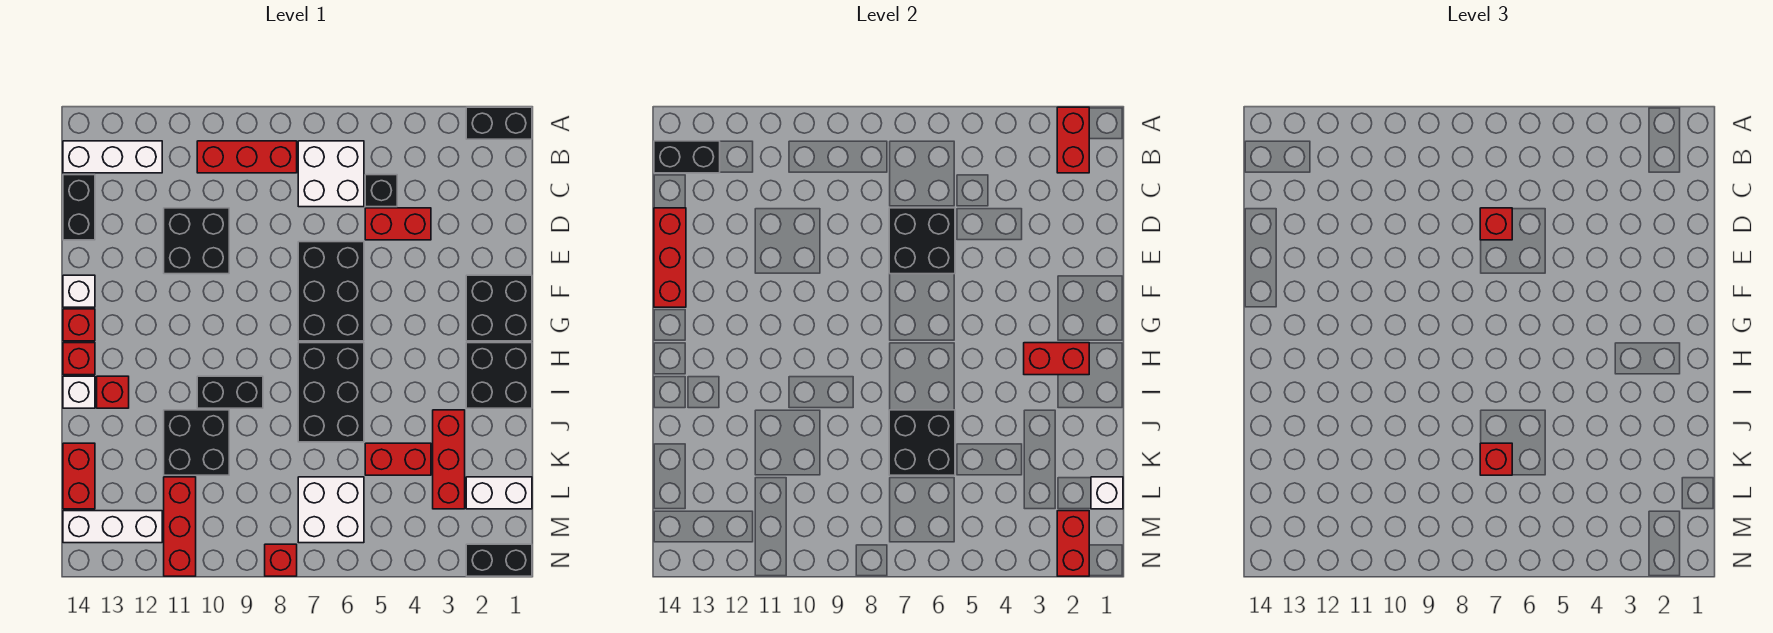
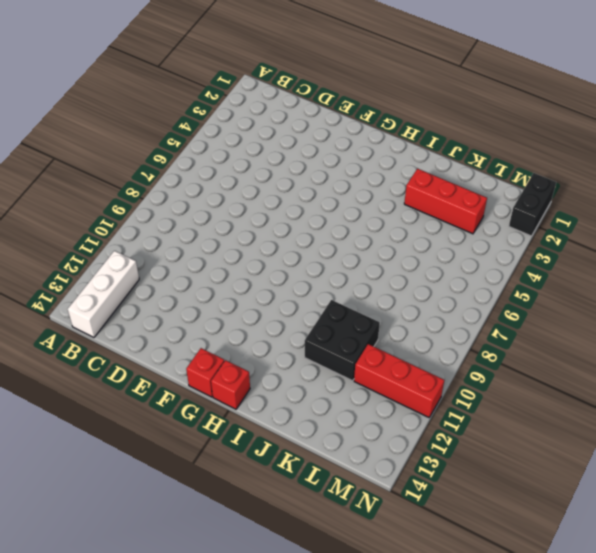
none -> black brick A1:A2 level 1
none -> white brick B6:C7 level 1
none -> red brick B8:B10 level 1
none -> black brick C5 level 1

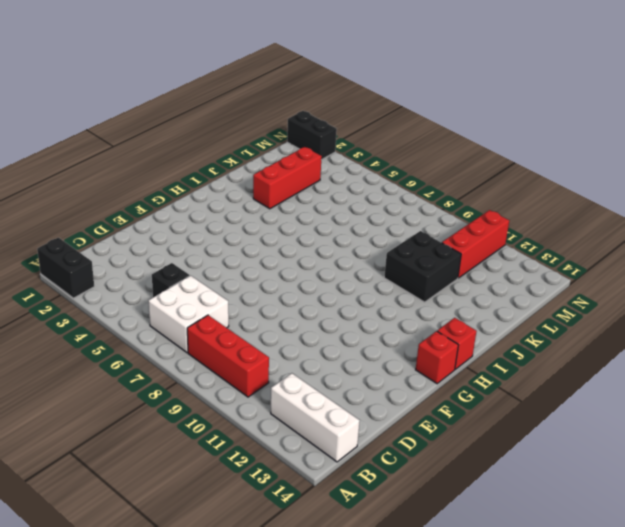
none -> black brick C14:D14 level 1
none -> red brick D4:D5 level 1
none -> black brick D10:E11 level 1
none -> black brick E6:G7 level 1

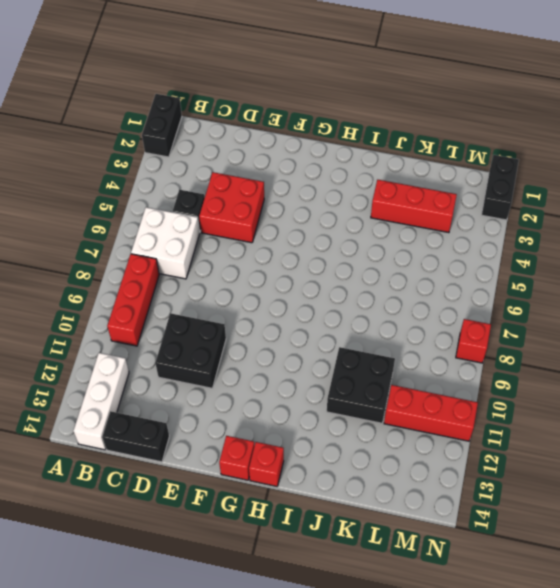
red brick D4:E5 level 1 -> red brick D4:D5 level 1
none -> black brick E6:G7 level 1
none -> black brick F1:G2 level 1
none -> white brick F14 level 1
none -> black brick H1:I2 level 1

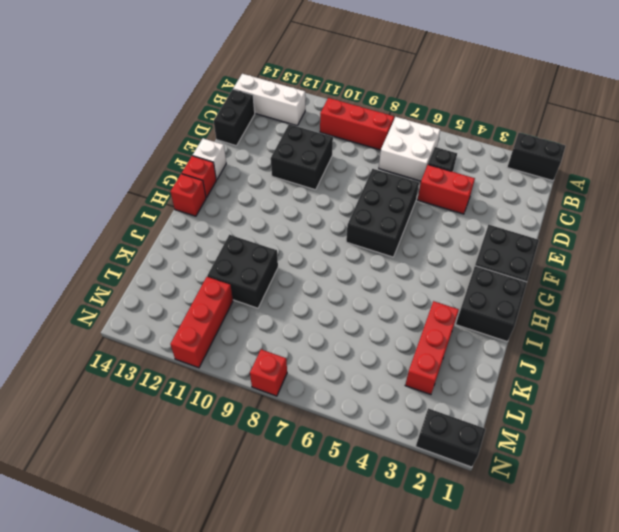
none -> black brick H6:J7 level 1
none -> black brick I9:I10 level 1
none -> red brick I13 level 1
none -> white brick I14 level 1

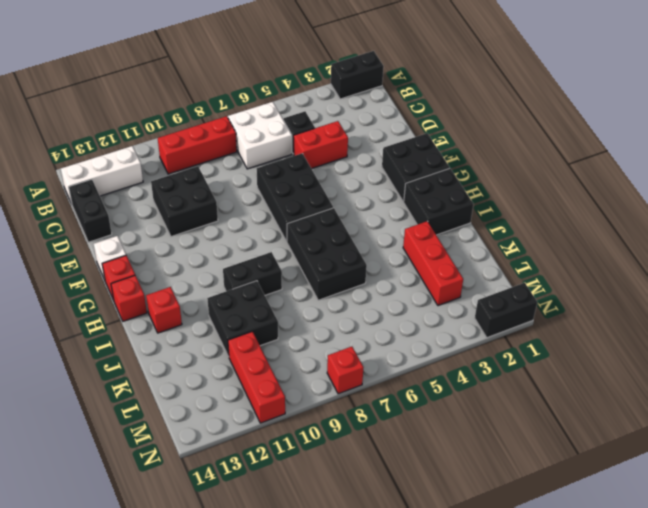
none -> white brick I14 level 1
none -> red brick K4:K5 level 1
none -> red brick K14:L14 level 1
none -> white brick L1:L2 level 1

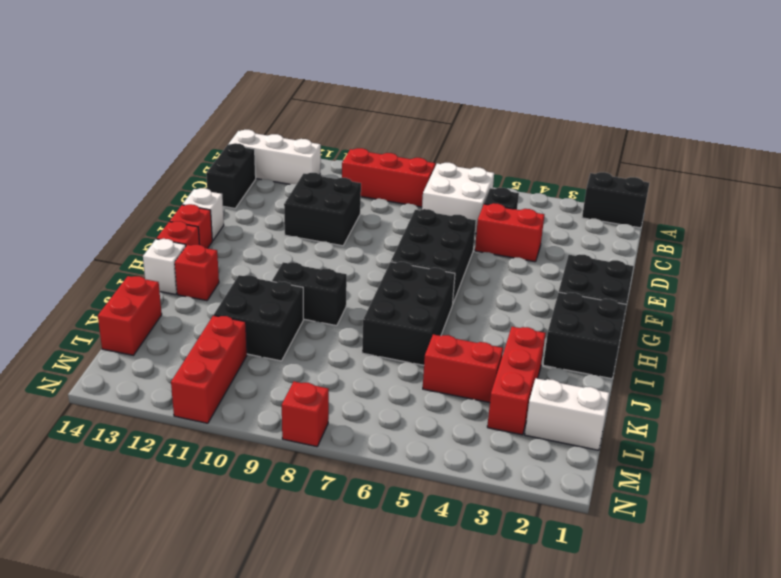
none -> white brick L6:M7 level 1
none -> white brick M12:M14 level 1
none -> black brick N1:N2 level 1
none -> red brick A2:B2 level 2

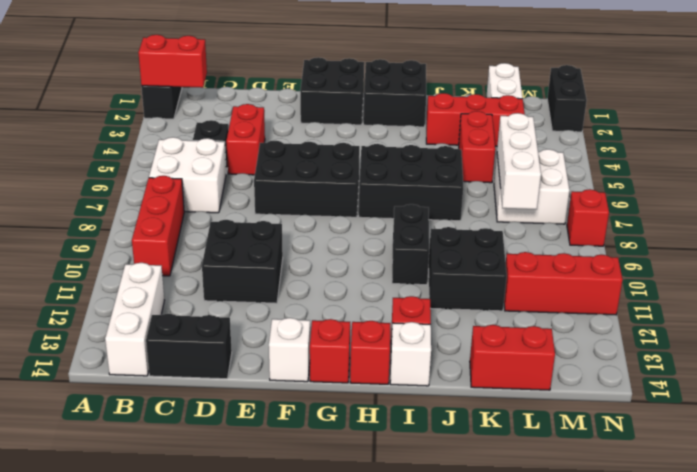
white brick L6:L8 level 2 -> white brick M12:M14 level 1
none -> black brick B13:B14 level 2
none -> black brick D6:E7 level 2
none -> red brick D14:F14 level 2
none -> red brick H2:H3 level 2

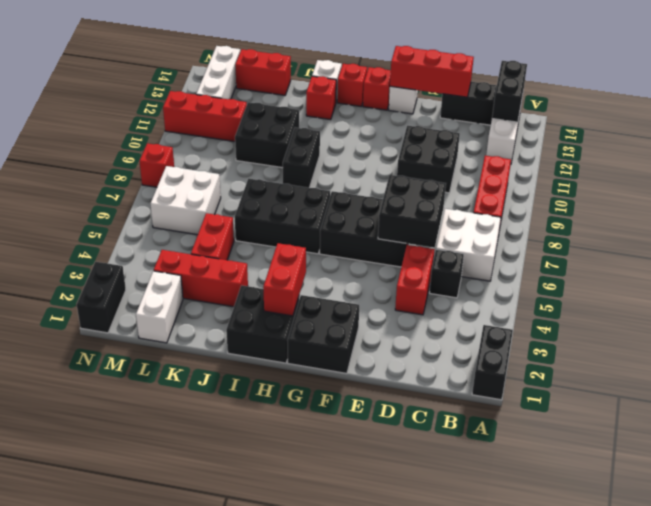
none -> red brick A2:B2 level 2
none -> black brick J6:K7 level 2
none -> white brick L1 level 2
none -> red brick M2:N2 level 2

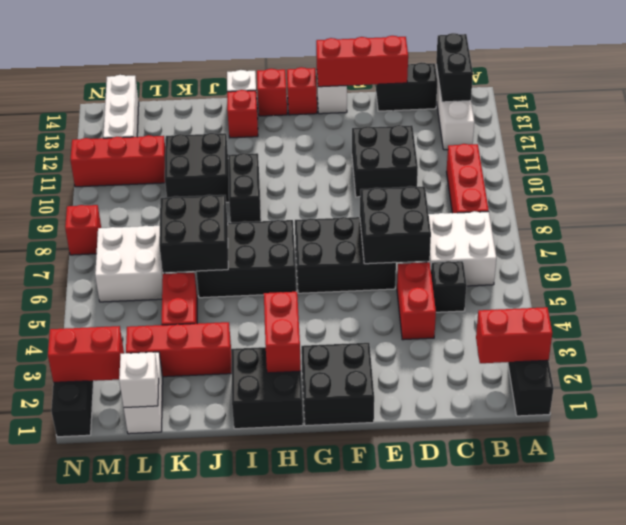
none -> red brick K14:L14 level 1
none -> red brick D7 level 3
none -> red brick K7 level 3

